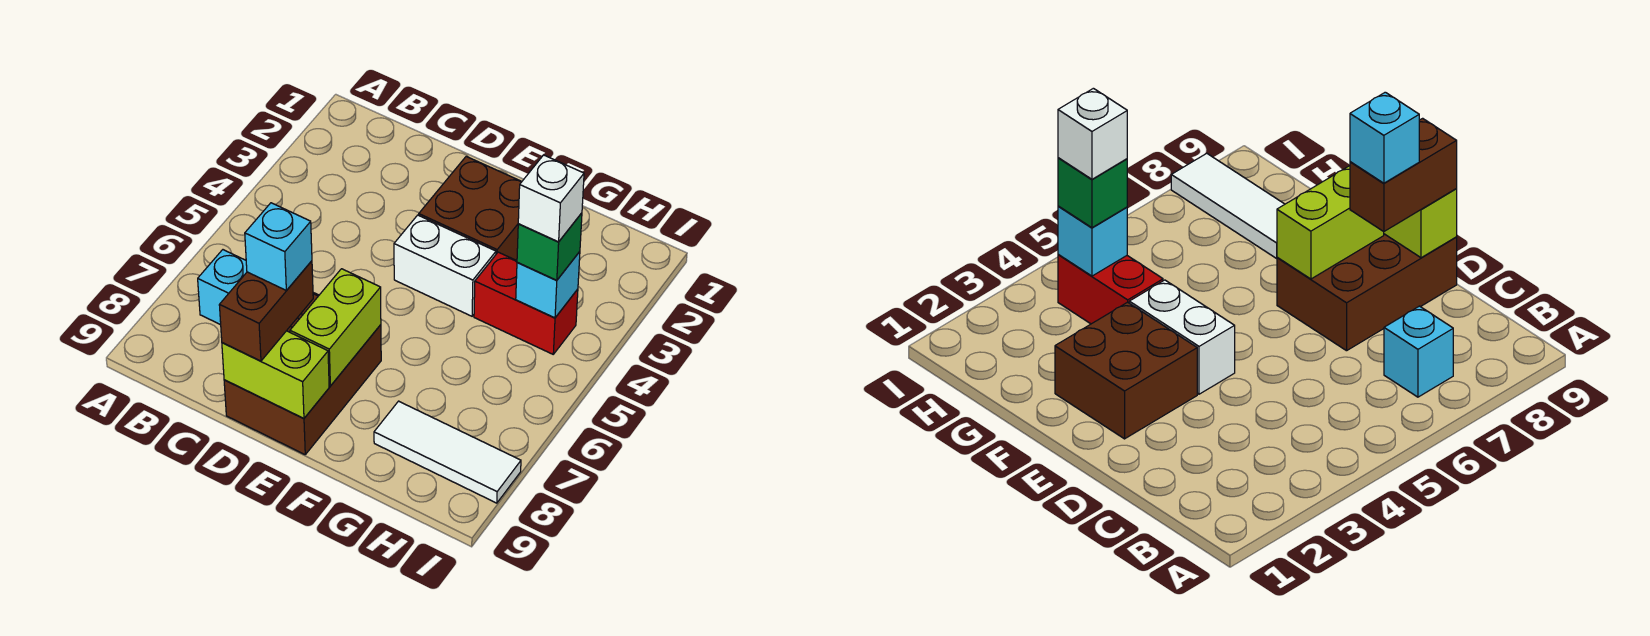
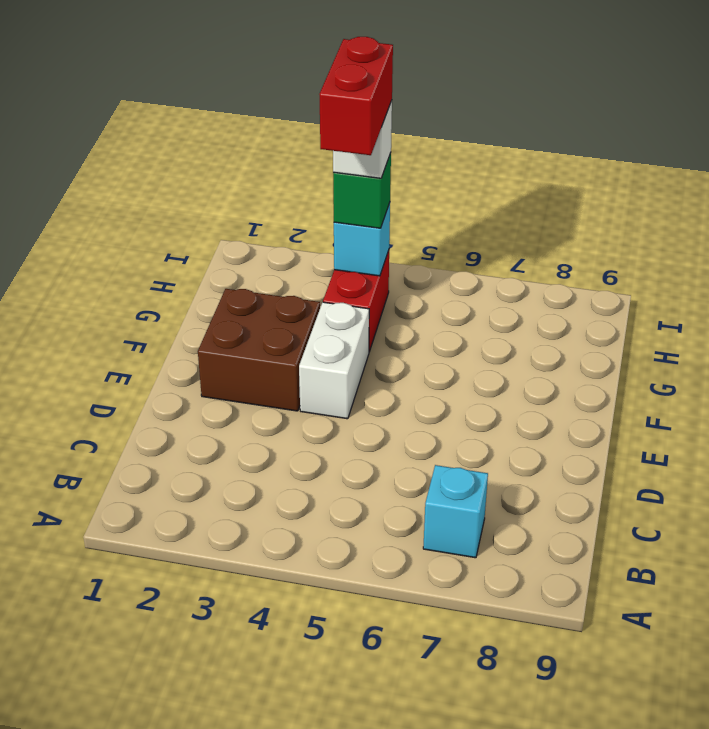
red brick G4:H4 level 5 -> none
none -> brown brick D7:E9 level 1
none -> white tile G8:I8 level 1
none -> lime brick D9:E9 level 2

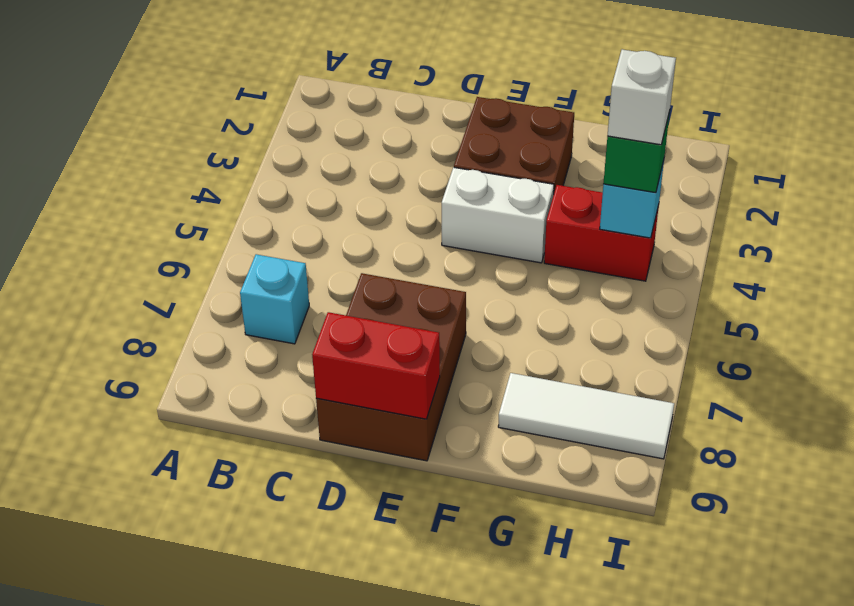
red brick D9:E9 level 2 -> lime brick D9:E9 level 2
none -> lime brick E7:E8 level 2
none -> brown brick D8:D9 level 3
none -> cyan brick D8 level 4

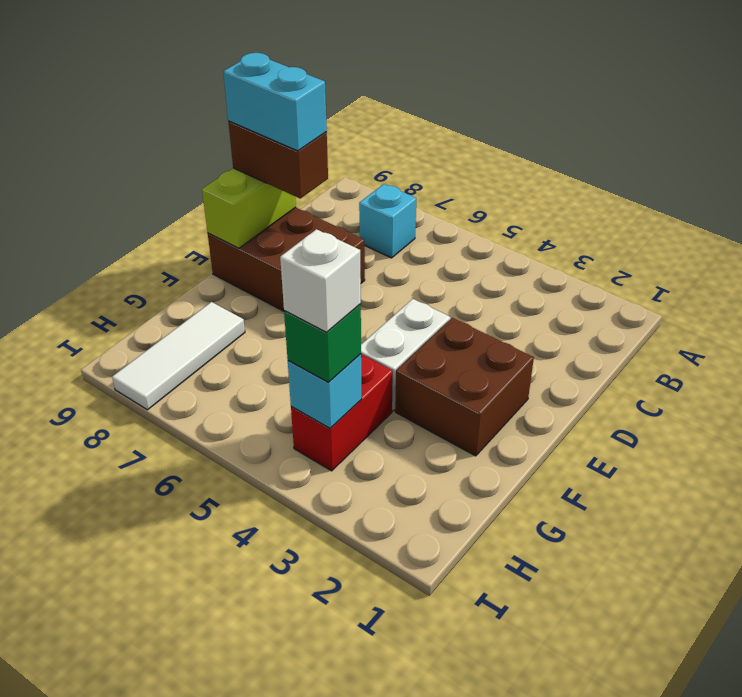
cyan brick D8:D9 level 4 -> cyan brick D8 level 4
none -> lime brick E7:E8 level 2

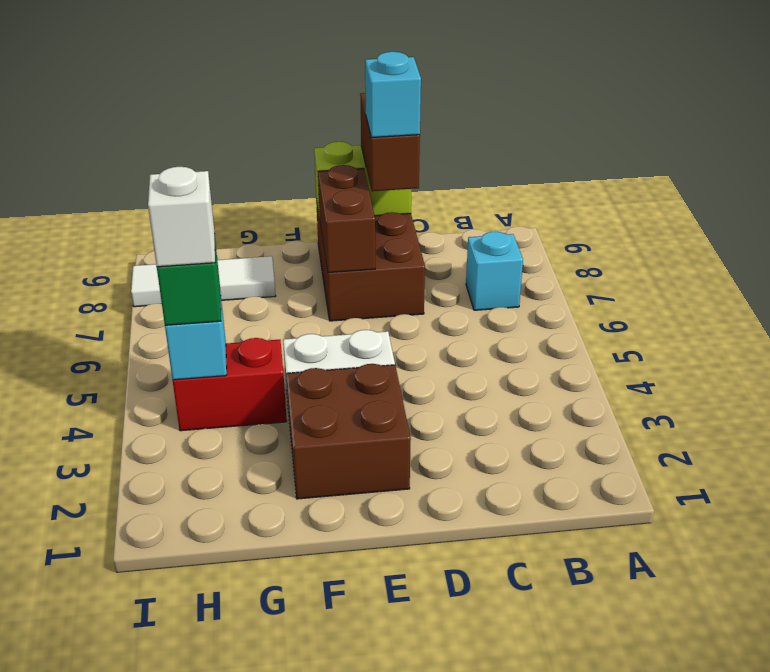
brown brick E7:E8 level 2 -> lime brick E7:E8 level 2

